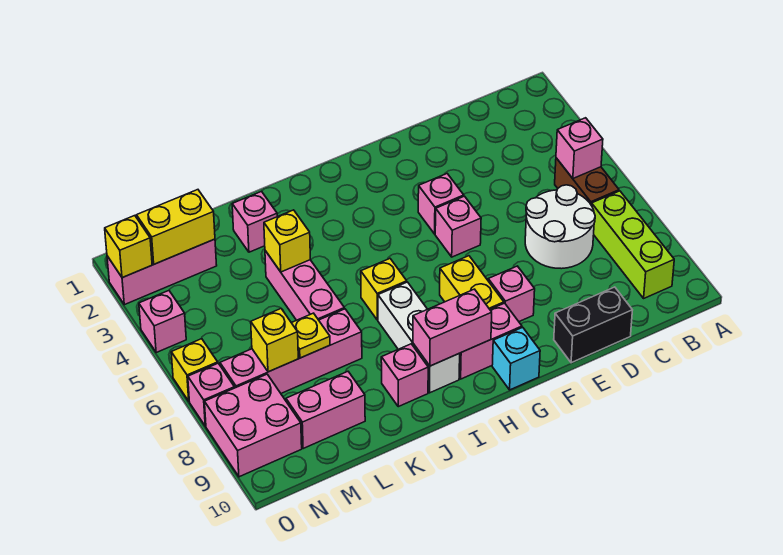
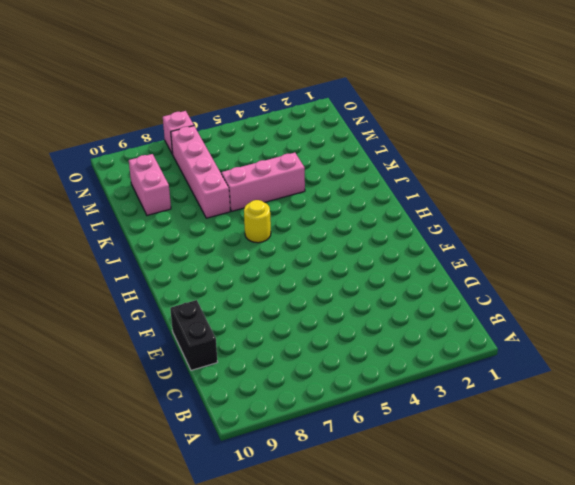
yellow round brick I6 level 1 -> yellow brick I6 level 1
none -> brown brick B5:B6 level 1
none -> lime brick B7:B9 level 1
none -> white round brick C6:D7 level 1

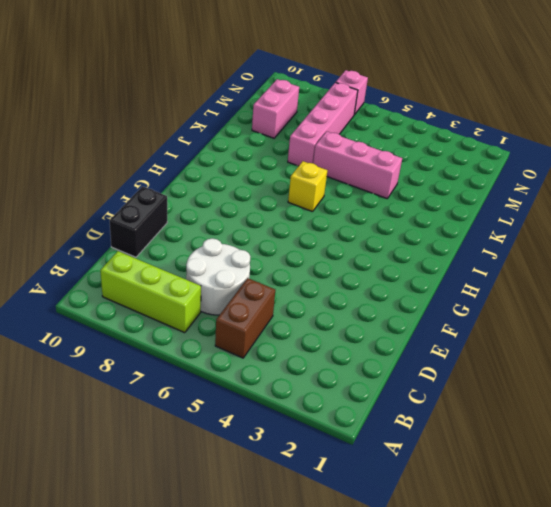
brown brick B5:C5 level 1 -> brown brick B5:B6 level 1
none -> pink brick F4 level 1
none -> pink brick F5 level 1
none -> pink brick F8 level 1

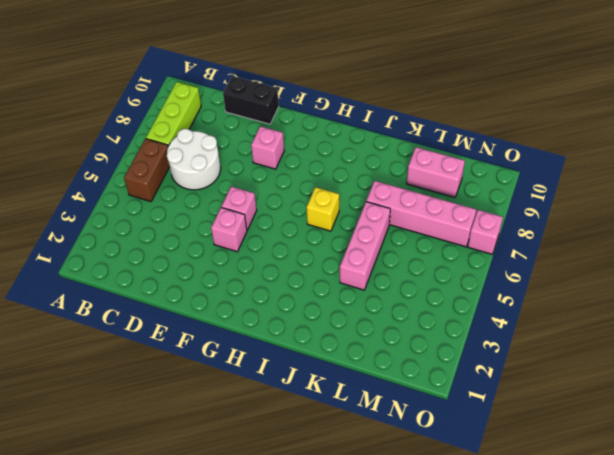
none -> yellow brick G7:G8 level 1
none -> pink brick G9:H9 level 1
none -> cyan brick G10 level 1

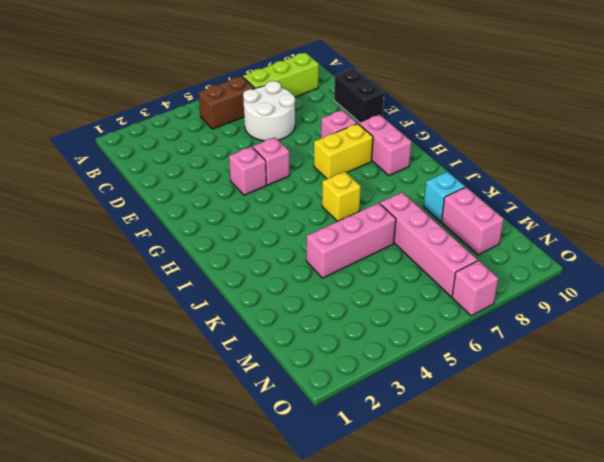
cyan brick K9 level 1 -> cyan brick G10 level 1
none -> white brick I7:I9 level 1
none -> pink brick J9 level 1
none -> pink brick K2 level 1

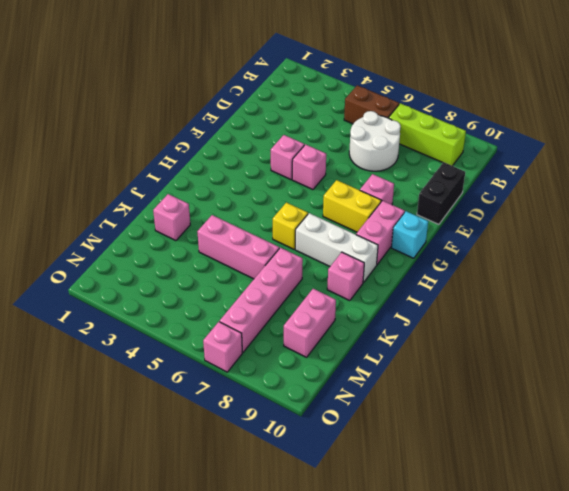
none -> pink brick M2:O2 level 1
none -> pink brick N8:O9 level 1
none -> pink brick O4 level 1

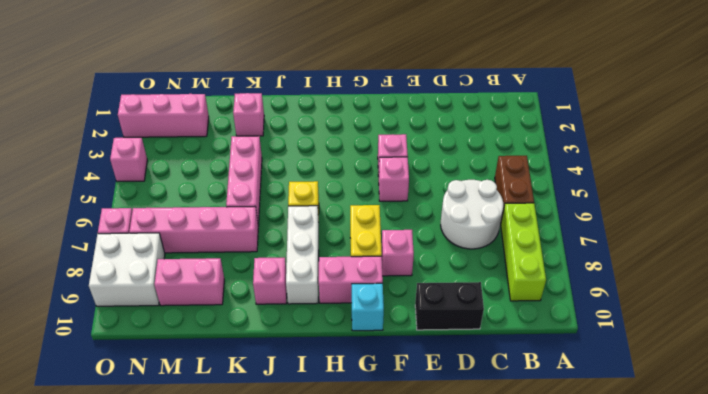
white brick N8:O9 level 1 -> pink brick N8:O9 level 1
none -> yellow brick O6 level 1
none -> pink brick B5 level 2
none -> pink brick H9:I9 level 2

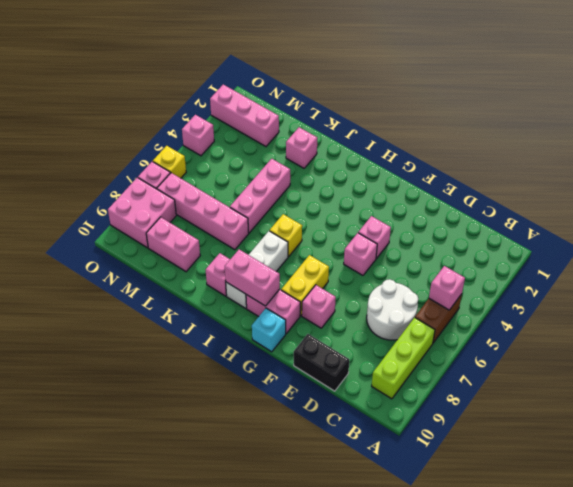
none -> yellow brick K4 level 2
none -> yellow plate L7 level 2
none -> yellow brick M2:N2 level 2

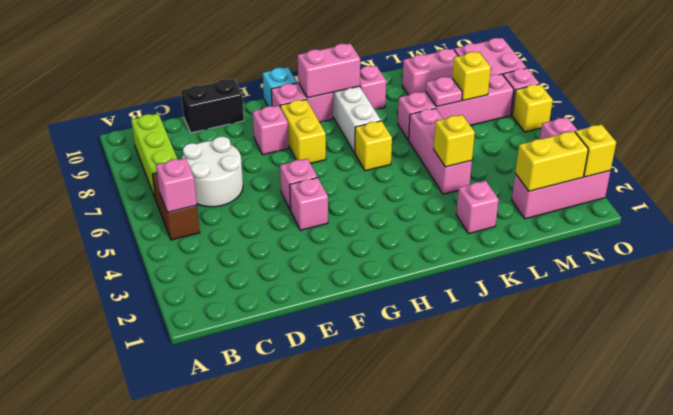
pink plate L7 level 2 -> yellow plate L7 level 2

